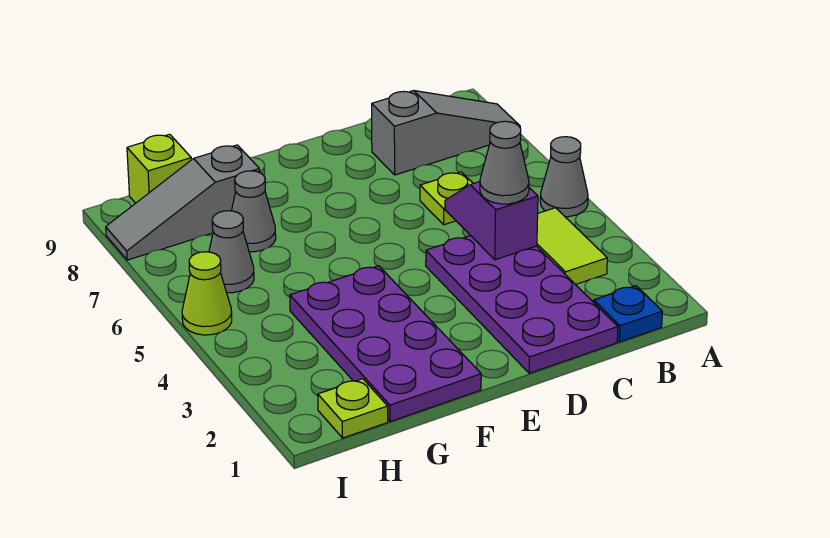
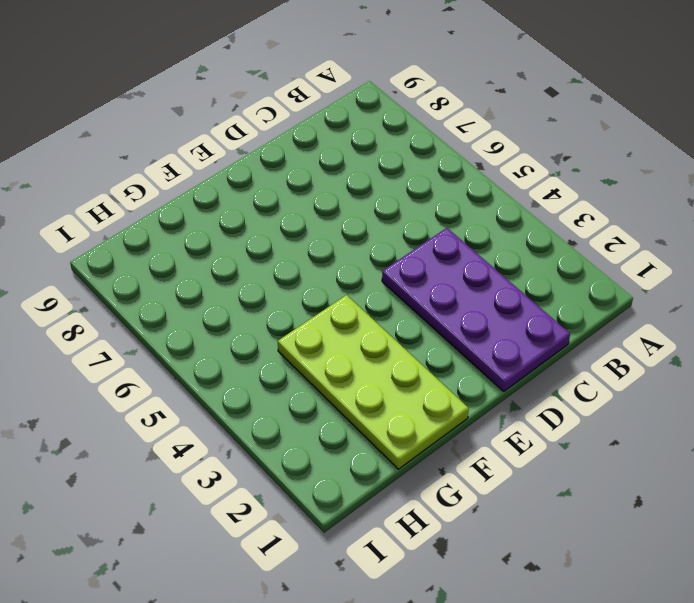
lime plate F1:G4 level 1 -> purple plate F1:G4 level 1
none -> grey cone A5 level 1
none -> grey slope A8:C8 level 1 top C
none -> blue plate B1 level 1

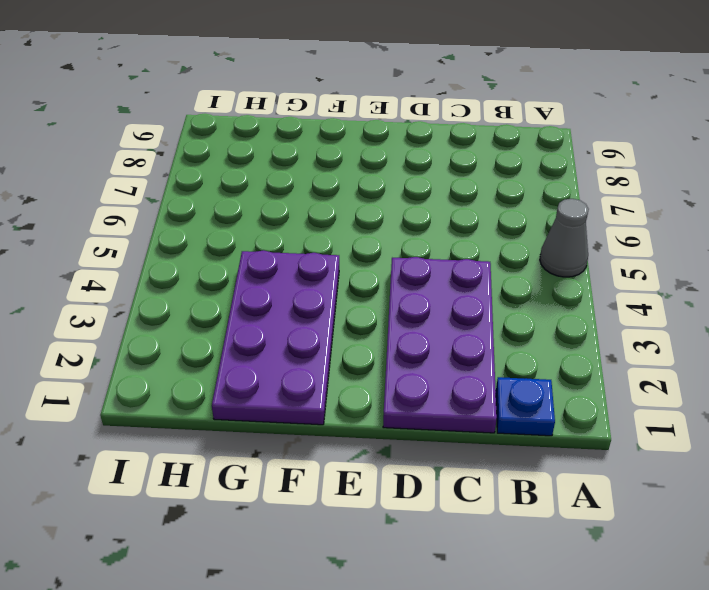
none -> grey slope A8:C8 level 1 top C
none -> lime tile B3:B4 level 1
none -> lime plate C6 level 1

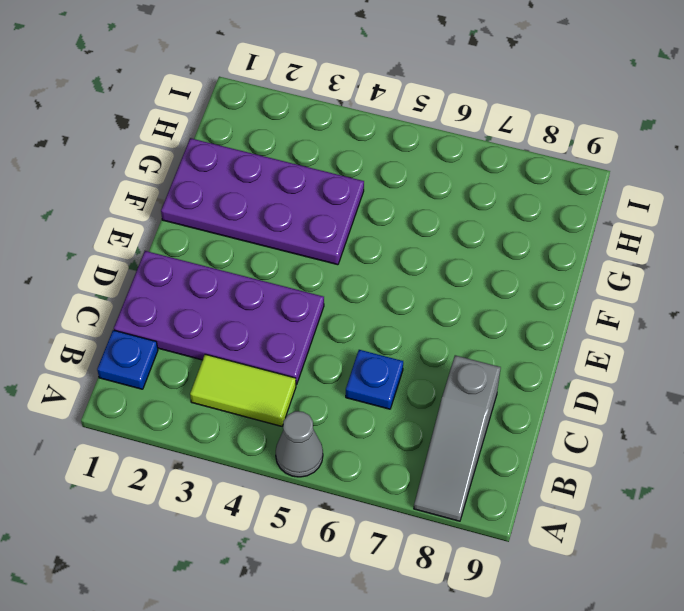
blue plate C6 level 1 -> lime plate C6 level 1
none -> grey cone G7 level 1
none -> grey slope G8:I8 level 1 top G
none -> lime plate H1 level 1

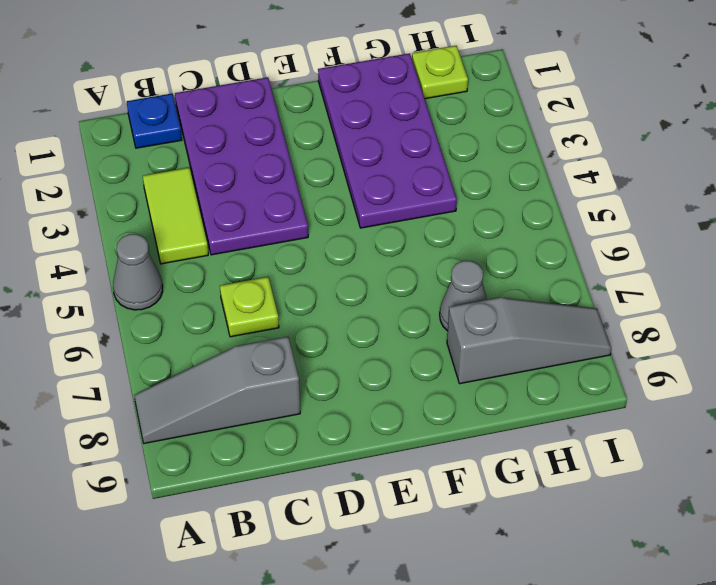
none -> grey cone H6 level 1
none -> lime brick H9 level 1
none -> lime cone I5 level 1

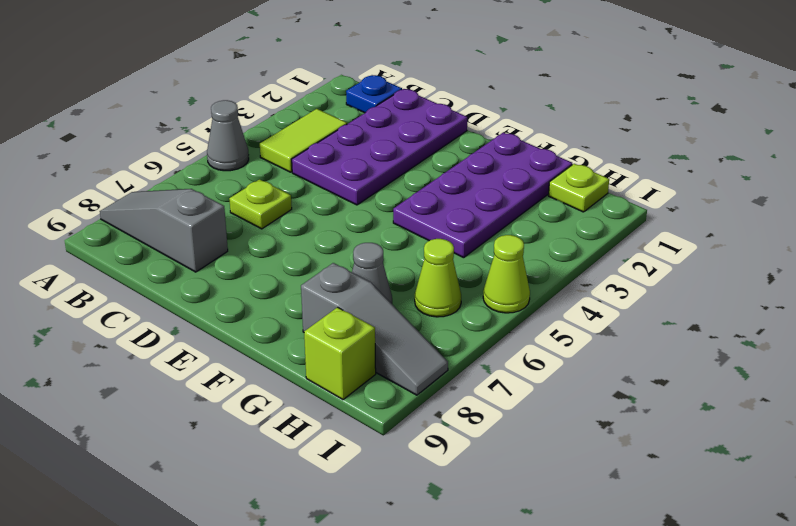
lime cone H6 level 1 -> grey cone H6 level 1
none -> purple slope C4:C5 level 2 top 4
none -> grey cone C4 level 3

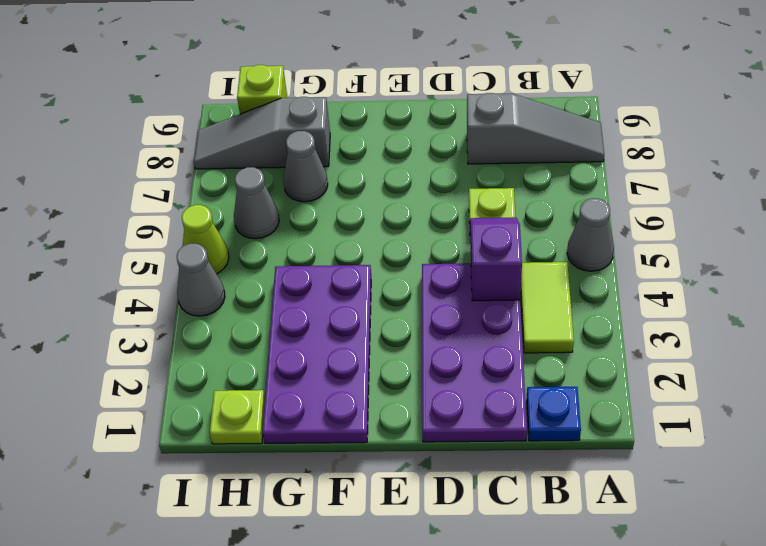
grey cone I4 level 1 -> grey cone C4 level 3

